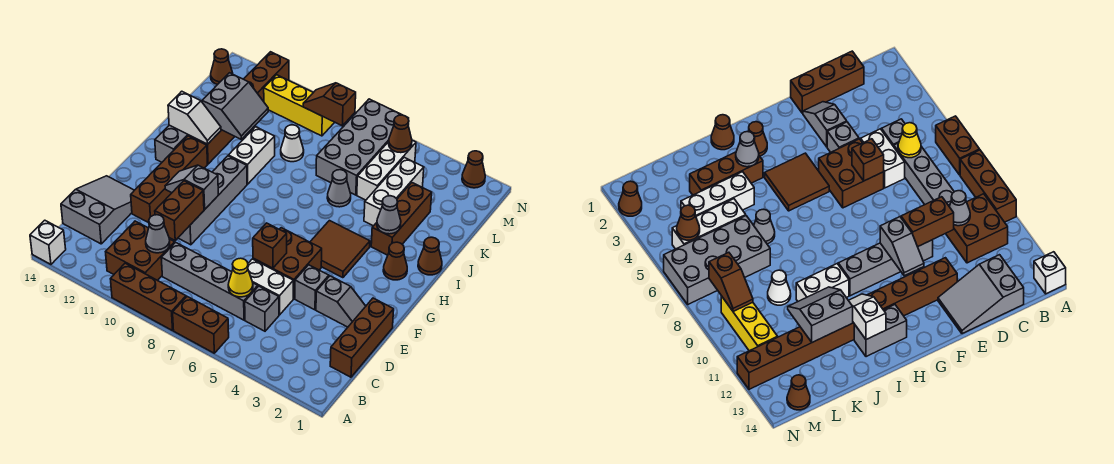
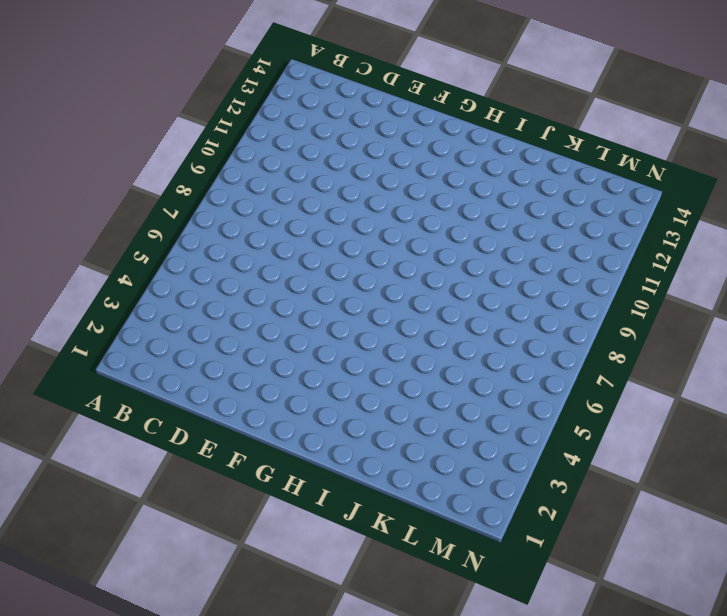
none -> brown brick A6:A7 level 1
none -> brown brick A8:A10 level 1
none -> white brick A14 level 1
none -> brown brick B10:C11 level 1

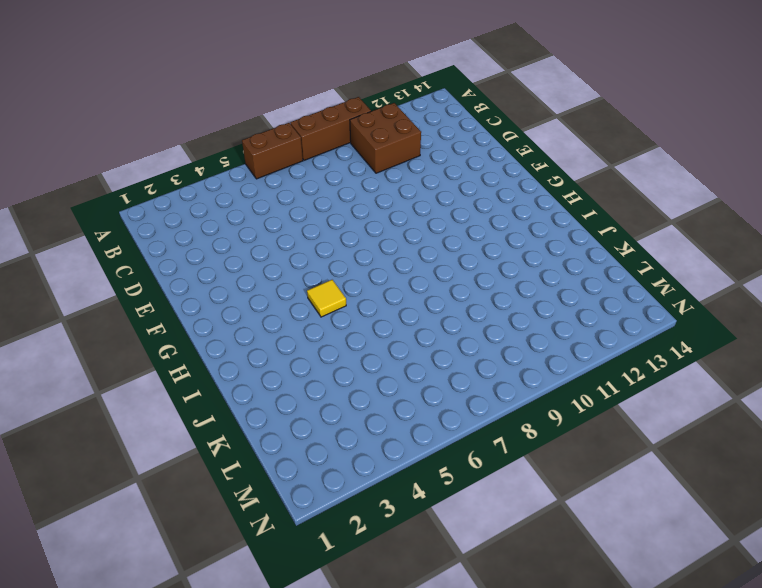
yellow tile H5 level 1 -> brown tile G4:H5 level 1
none -> white brick A14 level 1
none -> brown brick C1:E1 level 1
none -> grey brick C5 level 1
none -> grey brick C6:C9 level 1

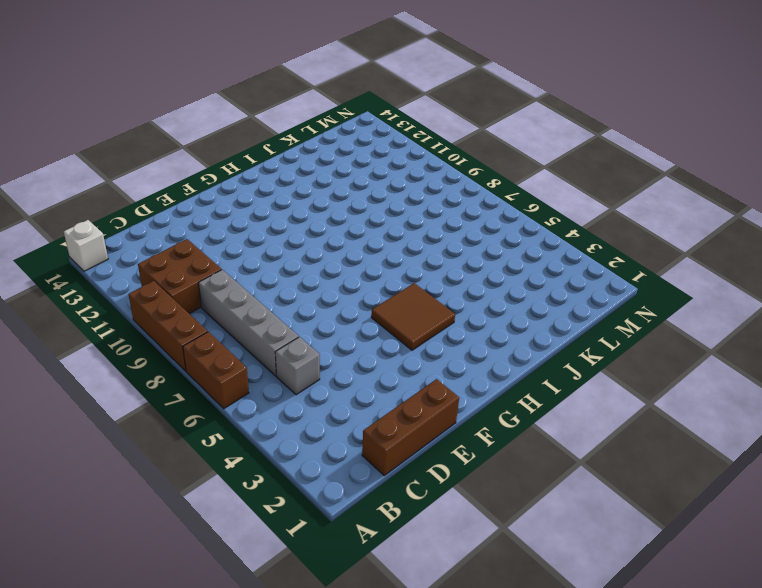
none -> grey slope C13:E14 level 1 top C
none -> white brick D5:D6 level 1
none -> grey slope E2:E3 level 1 top 3
none -> grey brick E4 level 1

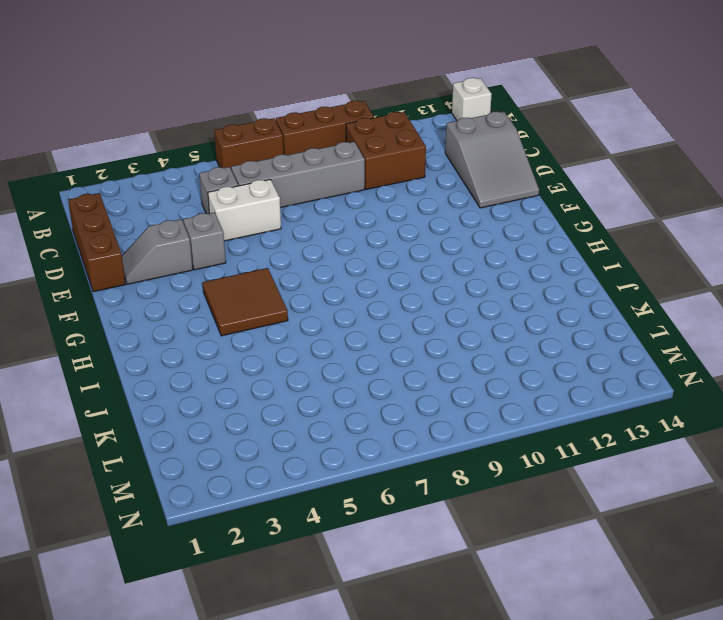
none -> brown brick E5:F6 level 1
none -> grey brick E10:H10 level 1
none -> brown brick E12:H12 level 1
none -> brown cone H2 level 1

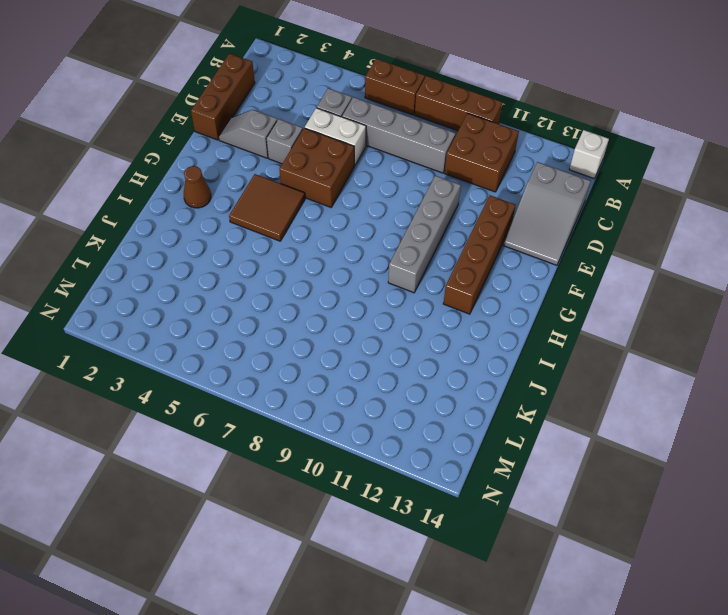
none -> grey brick H13:I13 level 1
none -> brown cone I1 level 1
none -> brown brick I3:K3 level 1
none -> white brick I10:J10 level 1

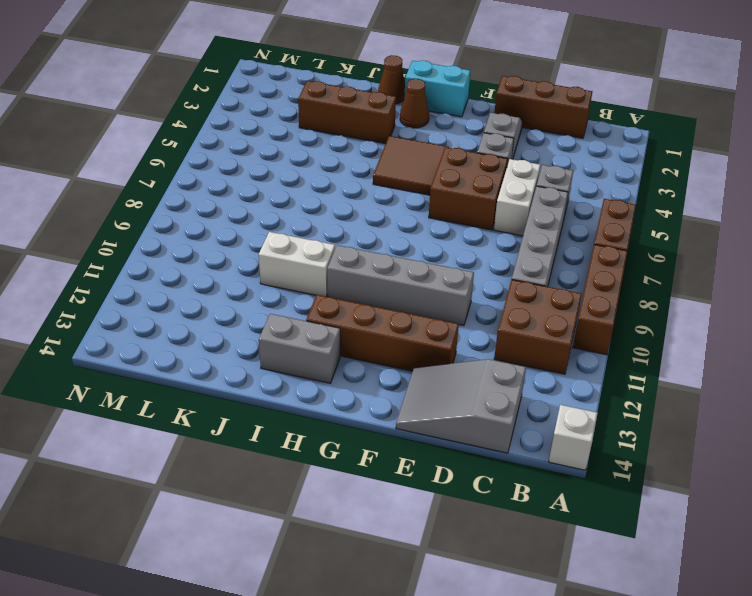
cyan brick G1:H1 level 1 -> none
none -> brown brick I12:N12 level 1
none -> white brick J4:L4 level 1
none -> grey cone J6 level 1
none -> white brick K5:M5 level 1

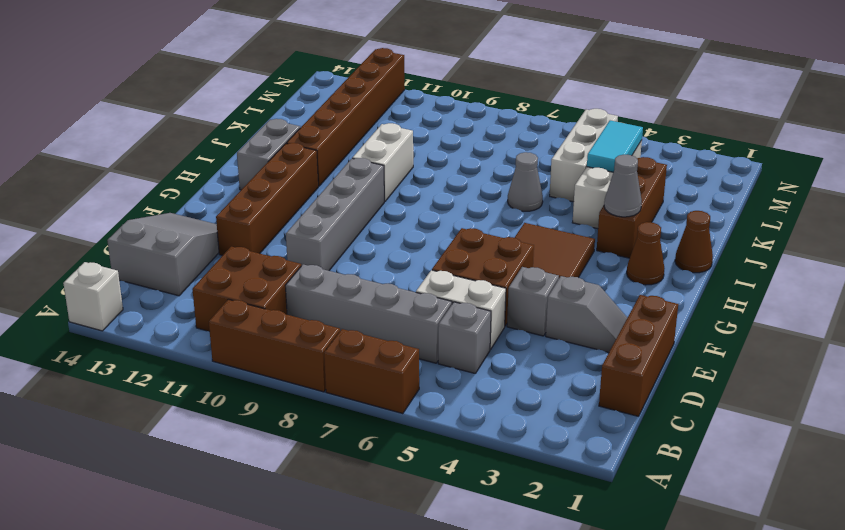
cyan tile K4:L4 level 2 -> none
none -> grey brick K6:N7 level 1
none -> white cone K9 level 1
none -> yellow brick M9:M11 level 1
none -> brown cone M14 level 1

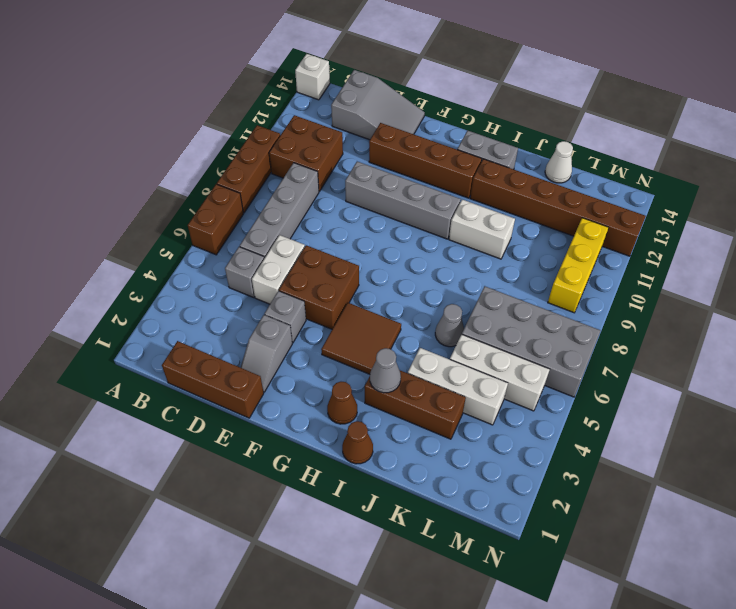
white cone K14 level 1 -> white cone K9 level 1
none -> brown cone M14 level 1
none -> brown cone N2 level 1
none -> yellow cone C6 level 2
none -> grey cone C10 level 2

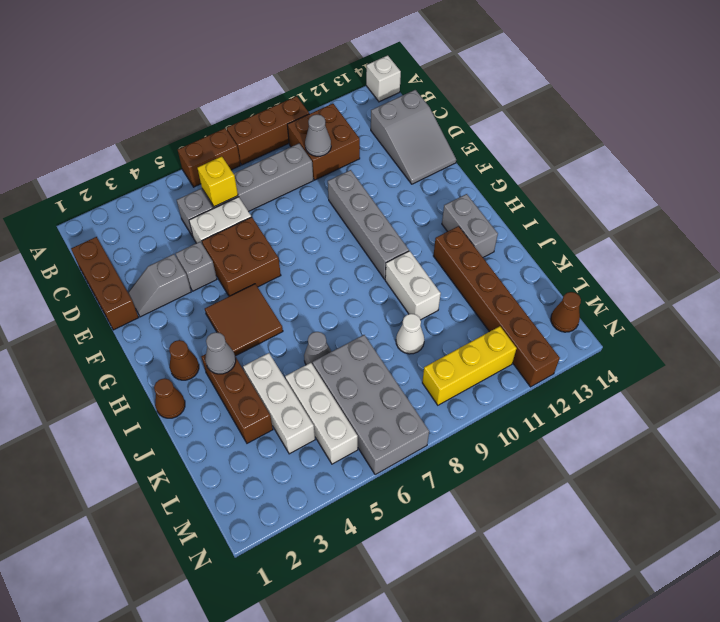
yellow brick C6 level 2 -> yellow cone C6 level 2
none -> brown brick E12:H12 level 1
none -> brown cone N2 level 1
none -> brown brick D10:E10 level 2
none -> brown brick E6 level 2

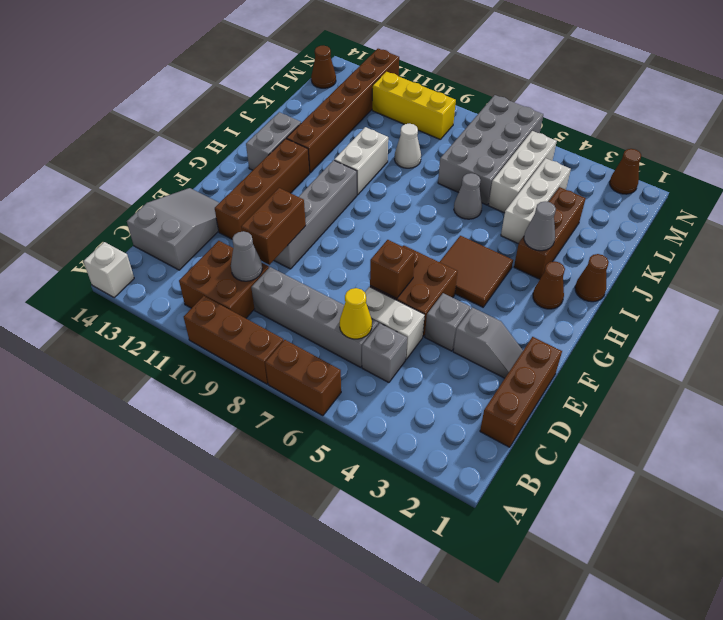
none -> grey slope F10:F11 level 2 top 10
none -> white slope I12:I13 level 2 top 13
none -> grey slope J11:K12 level 2 top 12
none -> brown cone M5 level 2

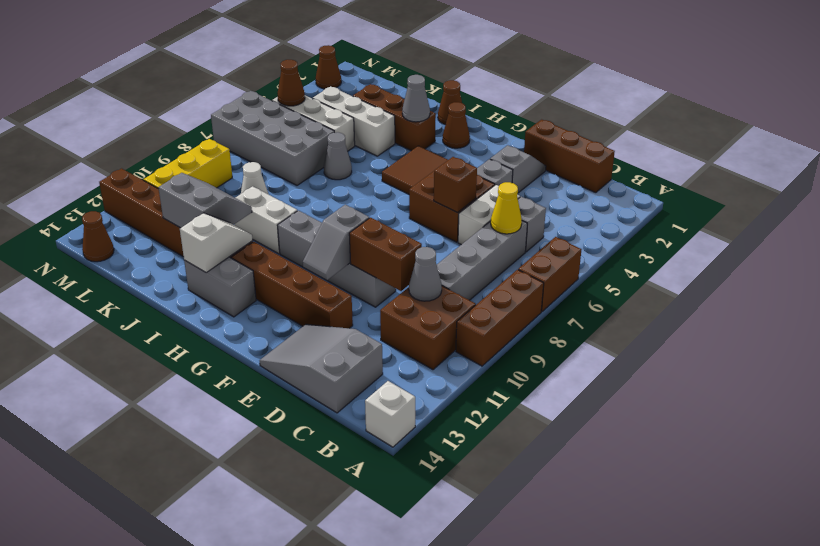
none -> brown slope M8:M9 level 2 top 8

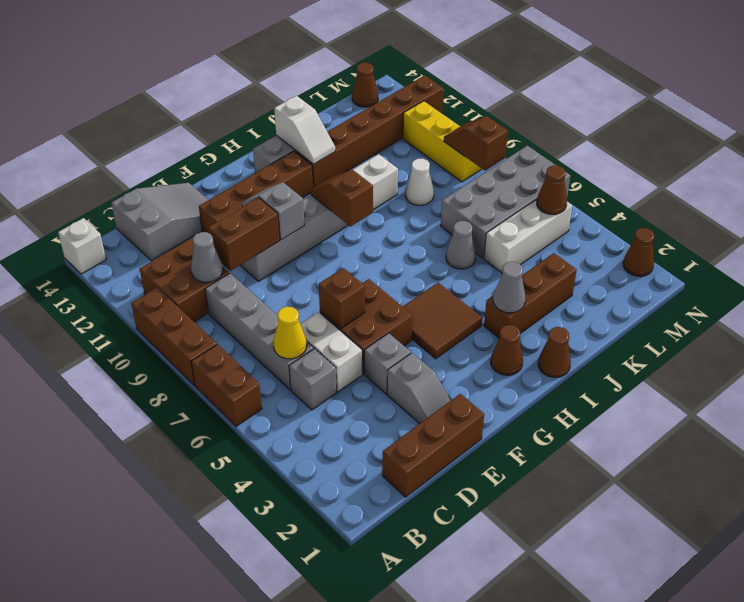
brown slope H9:H10 level 2 top 9 -> none
none -> white brick J4:L4 level 1
none -> grey slope J11:K12 level 2 top 12

